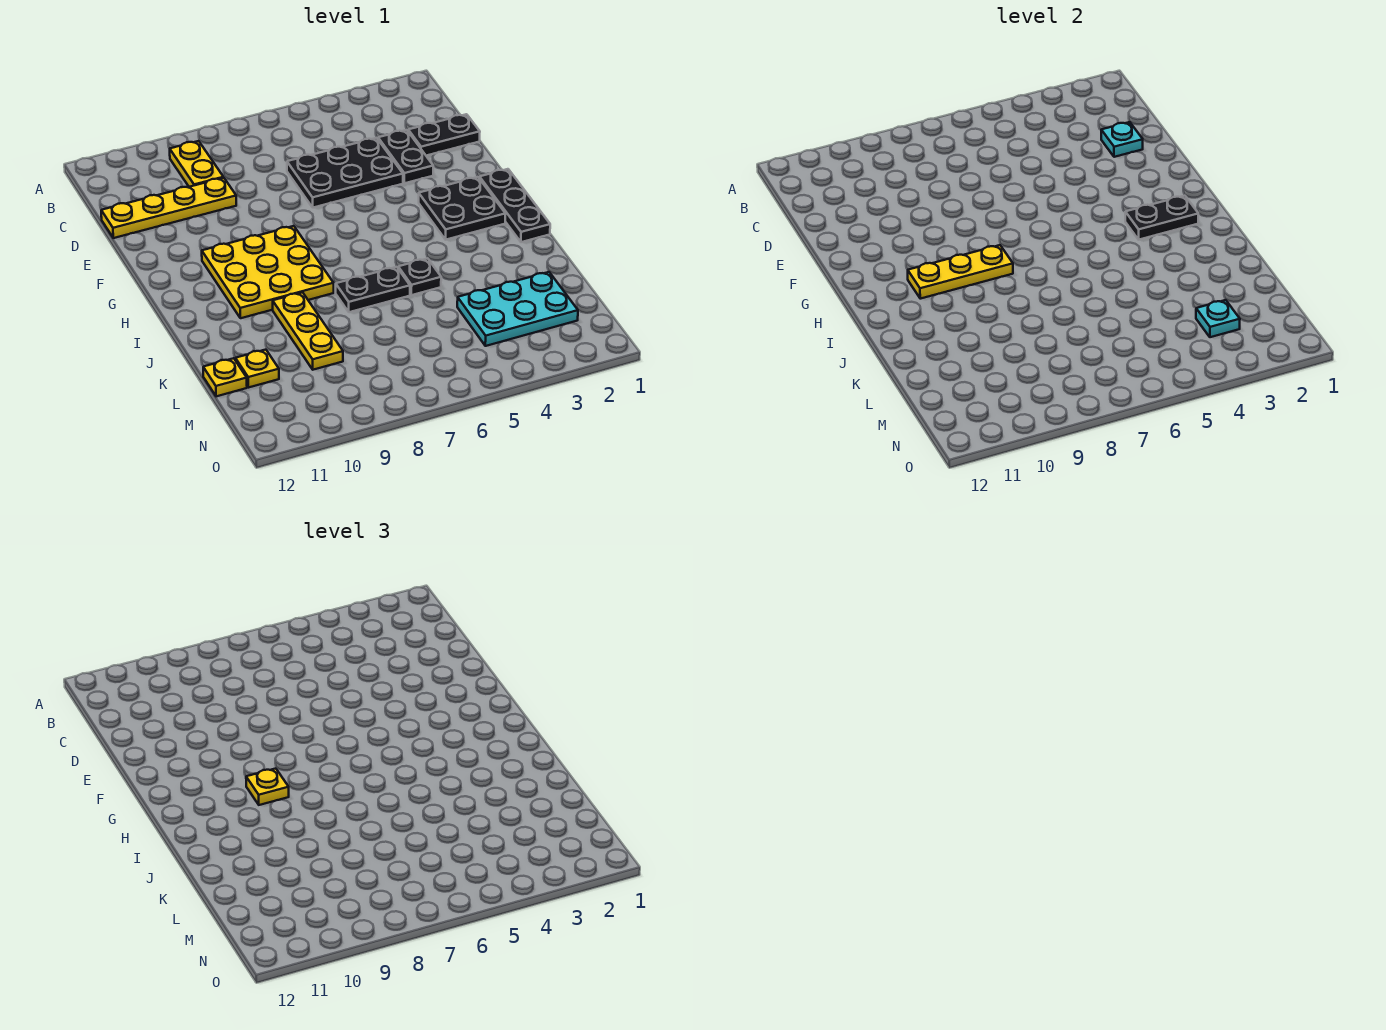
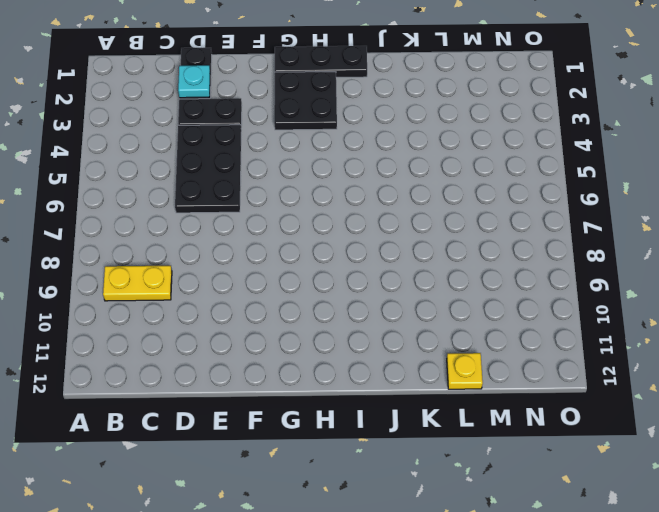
none -> yellow plate D9:D12 level 1
none -> yellow plate G8:I10 level 1
none -> black plate J5 level 1

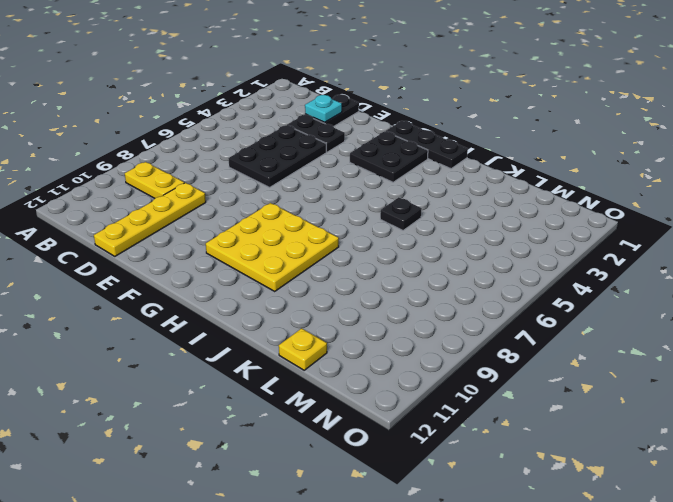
none -> black plate J6:J7 level 1
none -> yellow plate J9:L9 level 1
none -> cyan plate L2:M4 level 1

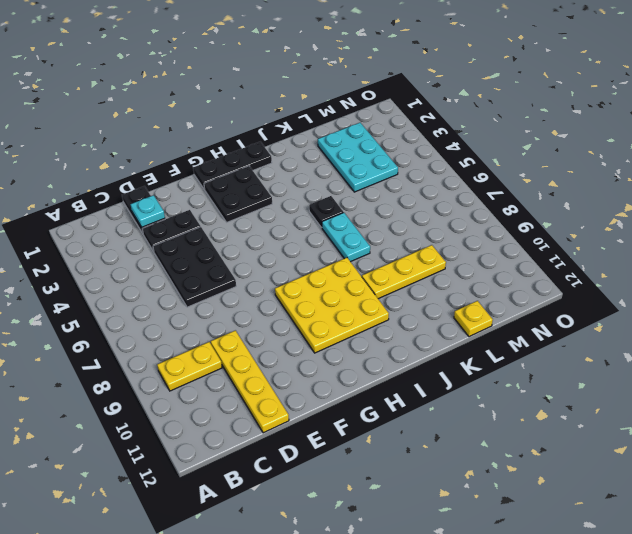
cyan plate J6:J7 level 1 -> black plate J6:J7 level 1
none -> yellow plate L11 level 1
none -> black plate H2:H3 level 2
none -> yellow plate H8:H10 level 2

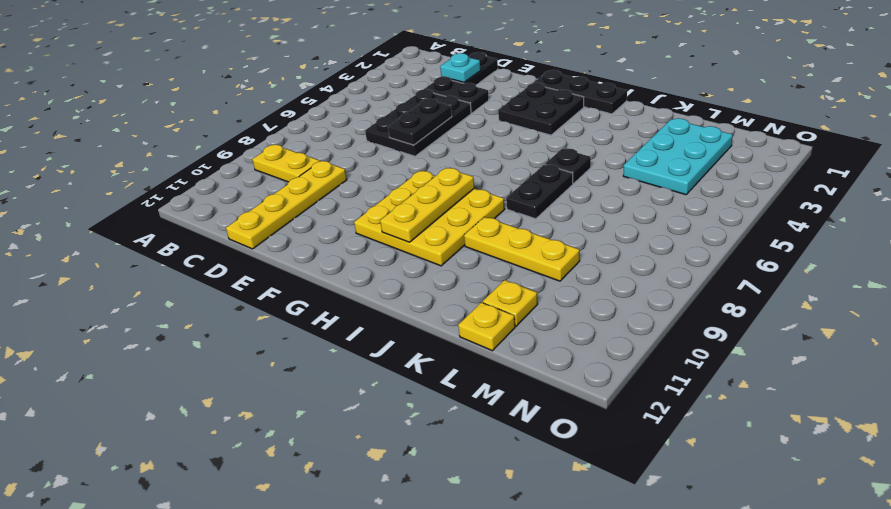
black plate E5:E6 level 2 -> black plate H2:H3 level 2
none -> cyan plate M3 level 2
none -> yellow plate H9 level 3

